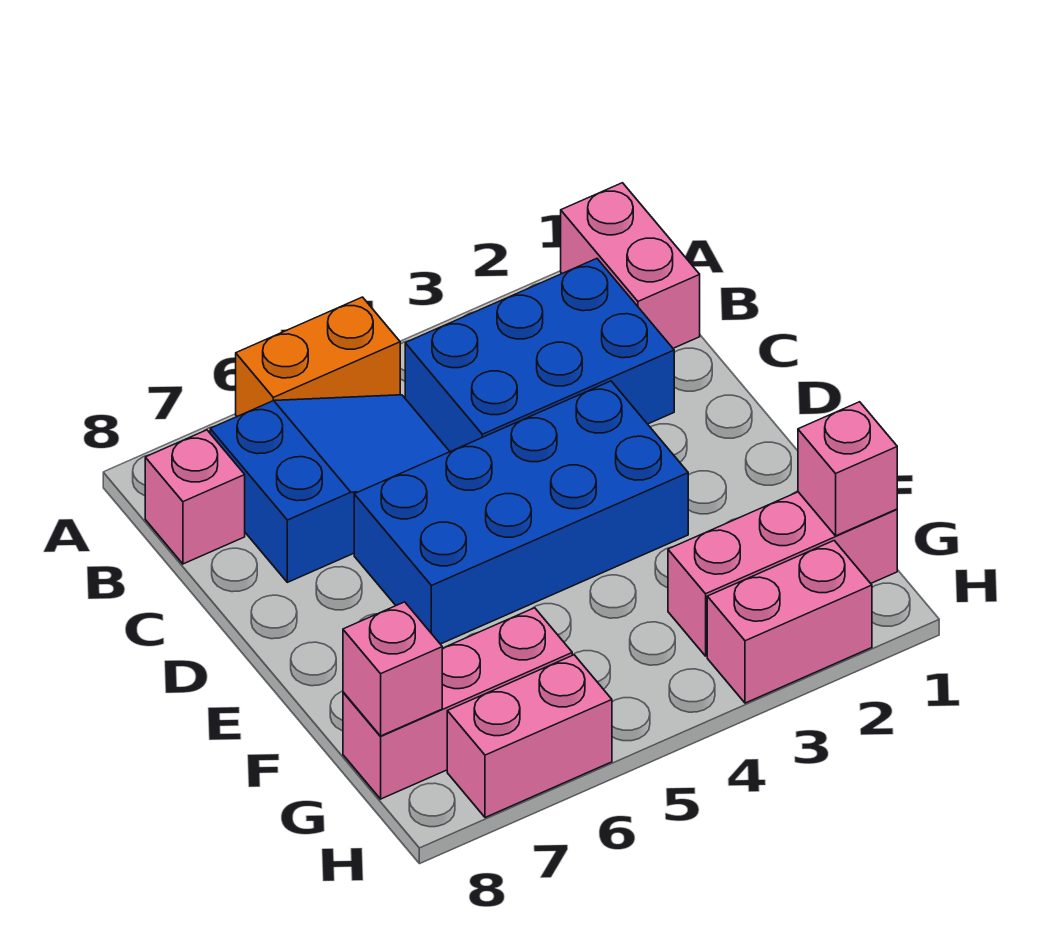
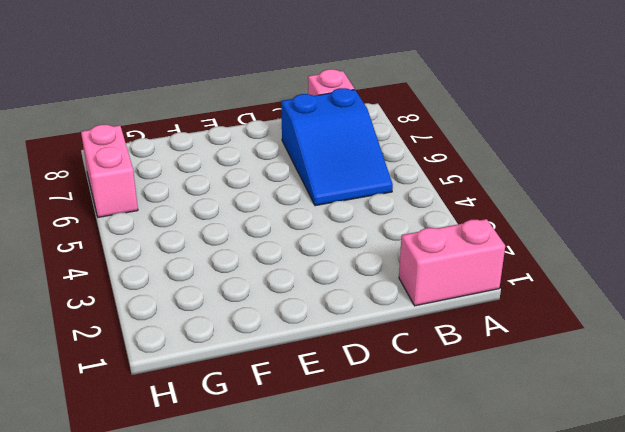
none -> orange brick A5:A6 level 1
none -> blue brick B2:C4 level 1
none -> blue brick D3:E6 level 1

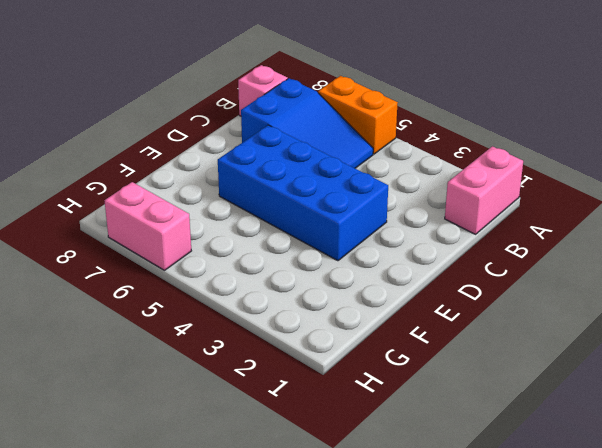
none -> blue brick B2:C4 level 1
none -> pink brick G1:G3 level 1
none -> pink brick G6:G8 level 1

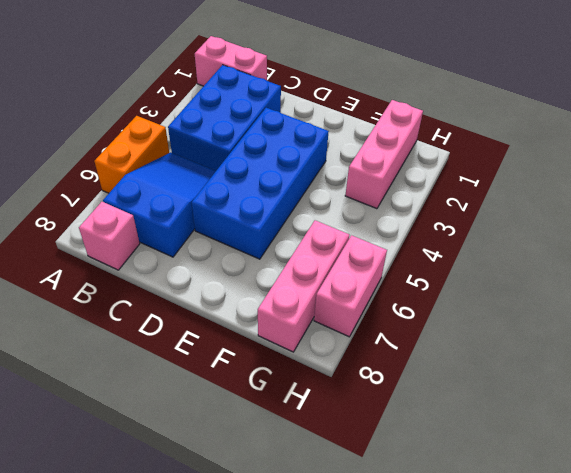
none -> pink brick H2:H3 level 1
none -> pink brick G1 level 2
none -> pink brick G8 level 2

